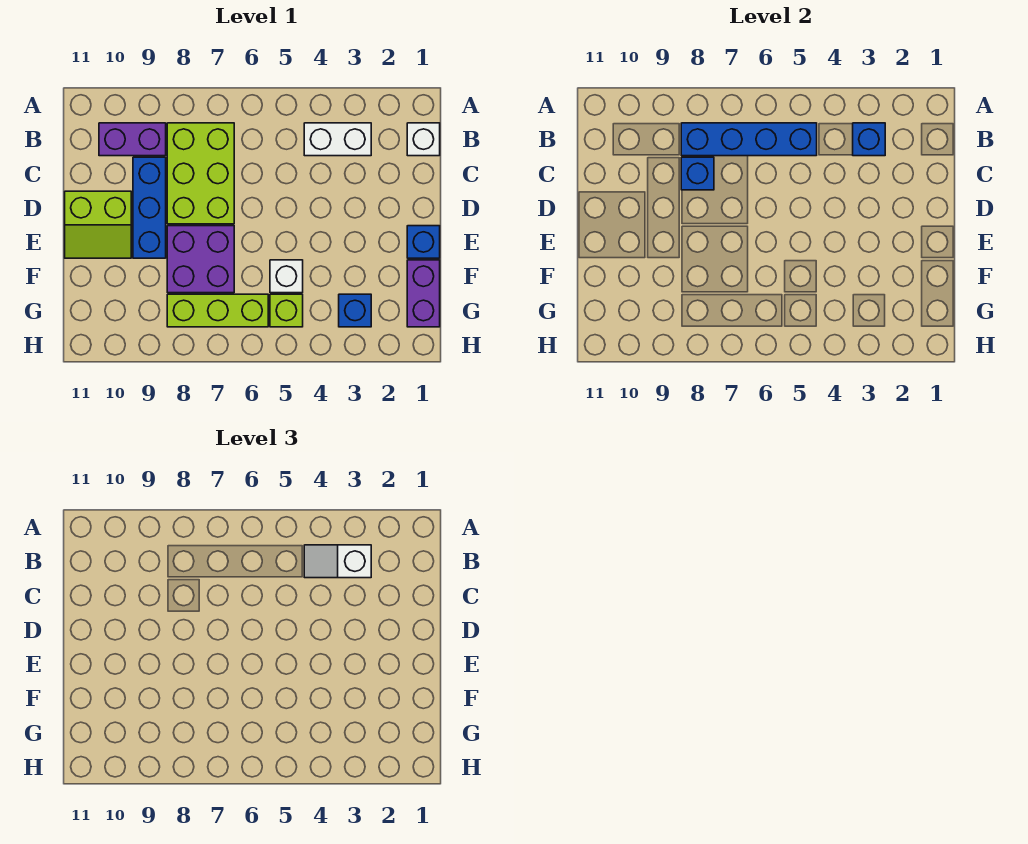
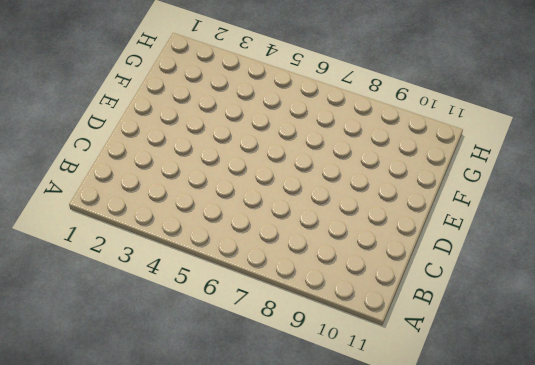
none -> white brick B1 level 1
none -> white brick B3:B4 level 1
none -> lime brick B7:D8 level 1

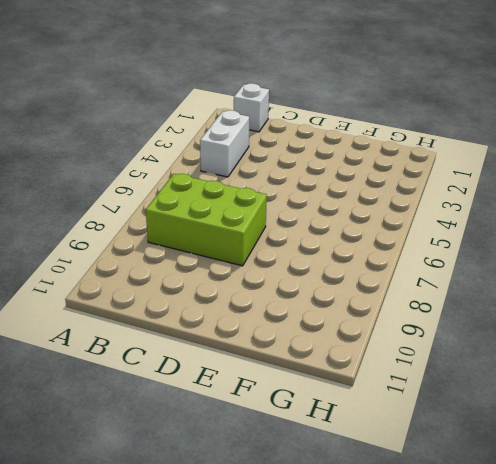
none -> purple brick B9:B10 level 1
none -> blue brick C9:E9 level 1
none -> lime slope D10:E11 level 1 top D

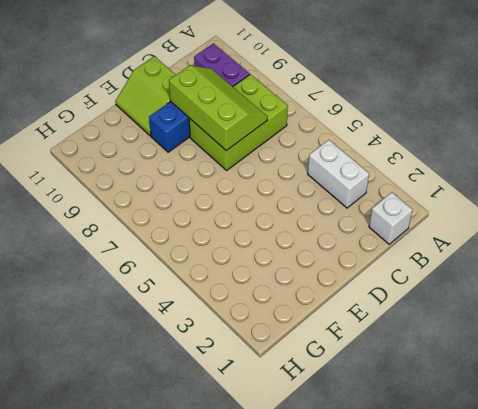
lime slope C7:D9 level 2 top D -> blue brick C8 level 2
none -> blue brick E1 level 1
none -> purple brick E7:F8 level 1
none -> purple brick F1:G1 level 1

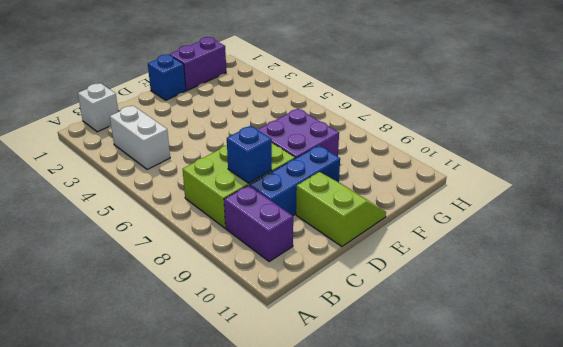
none -> white brick F5 level 1
none -> blue brick G3 level 1
none -> lime brick G5 level 1

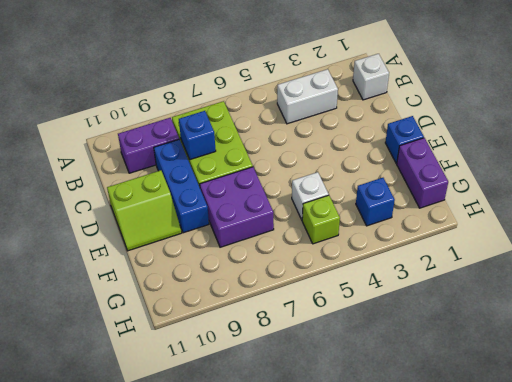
none -> lime brick G6:G8 level 1
none -> blue brick B3 level 2
none -> blue brick B5:B8 level 2

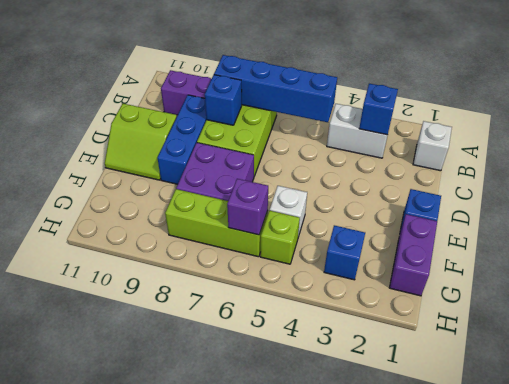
purple brick G6 level 2 -> none
none -> white slope B3:B4 level 3 top 3

